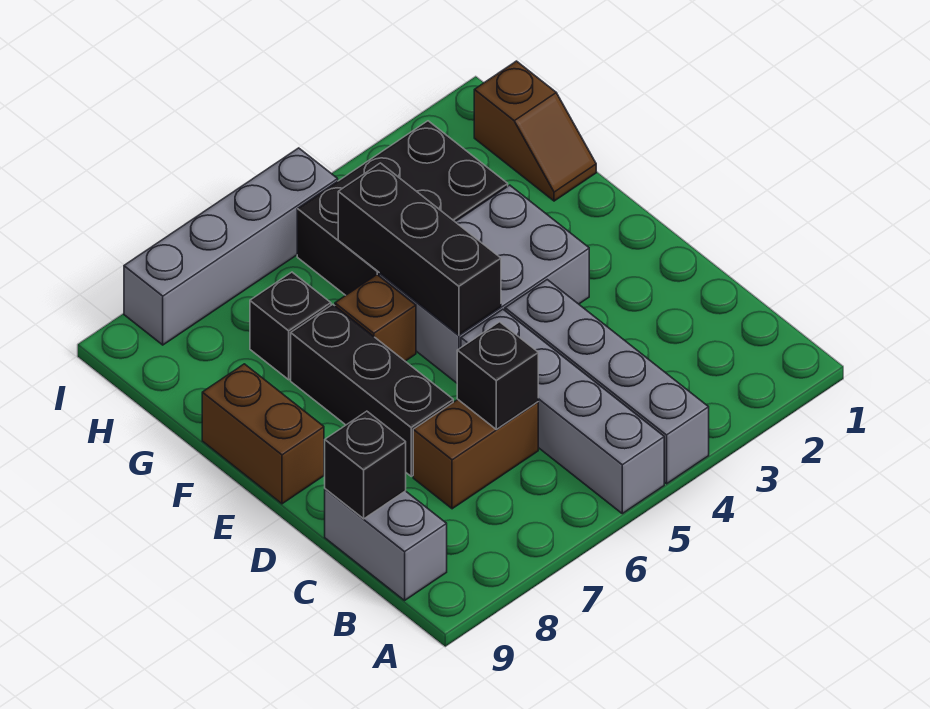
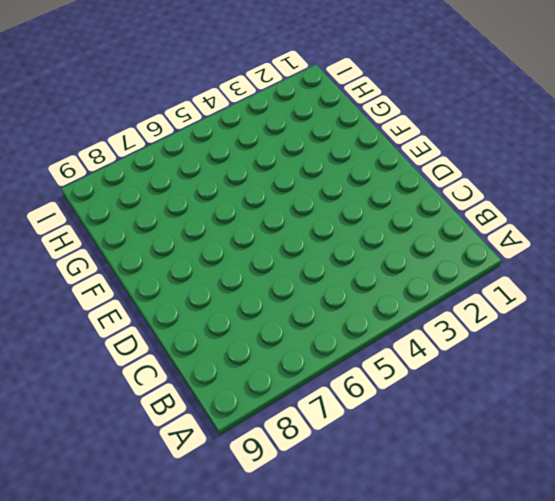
none -> grey brick A4:D4 level 1
none -> grey brick A5:D5 level 1
none -> grey brick B9:C9 level 1

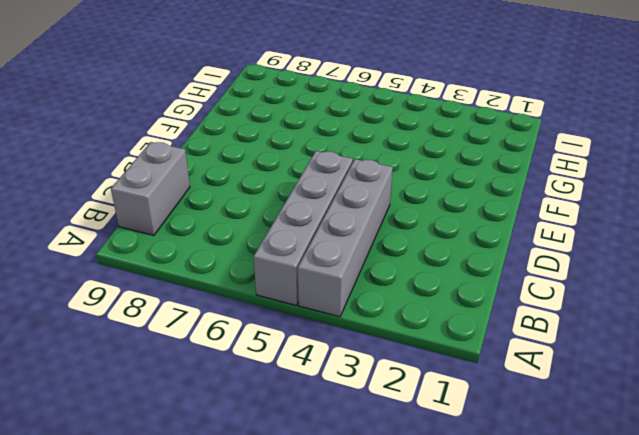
none -> brown brick C6:C7 level 1
none -> black brick D7:F7 level 1
none -> grey brick E3:F5 level 1

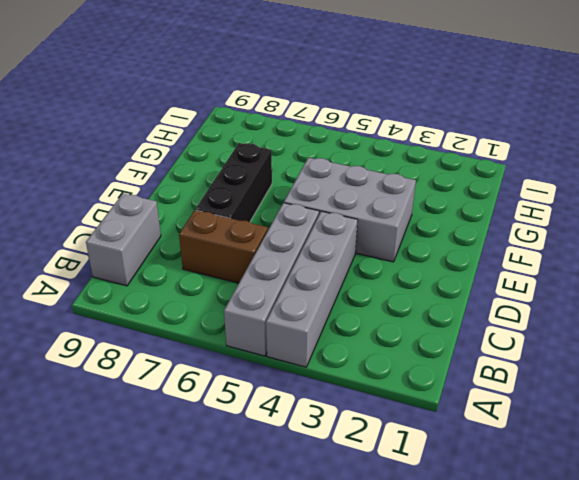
none -> brown brick E9:F9 level 1
none -> brown brick F6 level 1
none -> brown slope G1:H1 level 1 top H

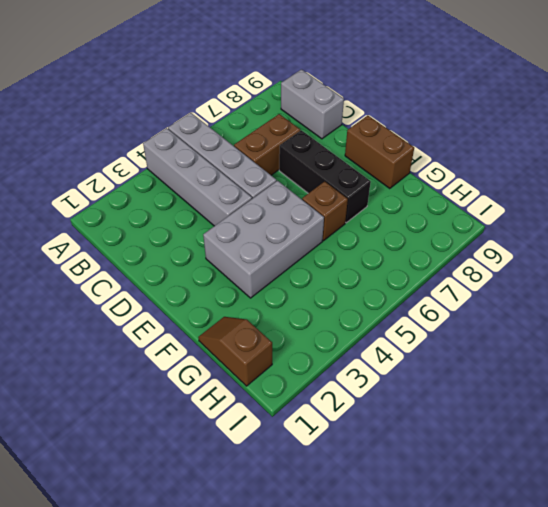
none -> black brick G3:H5 level 1
none -> black brick G7 level 1
none -> grey brick I5:I8 level 1

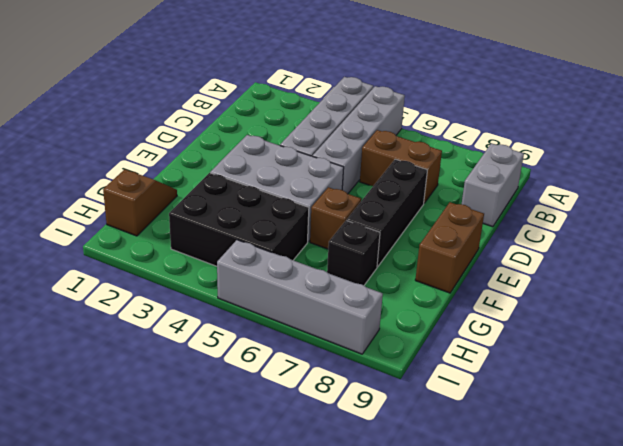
none -> black brick C6 level 2
none -> black brick C9 level 2
none -> black brick E5:G5 level 2

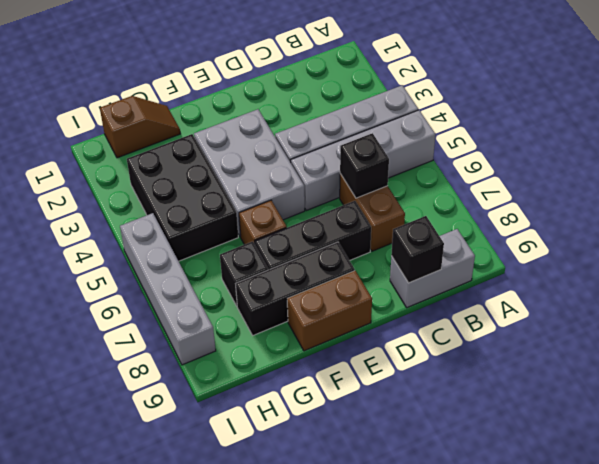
black brick E8:G8 level 1 -> black brick E5:G5 level 2

